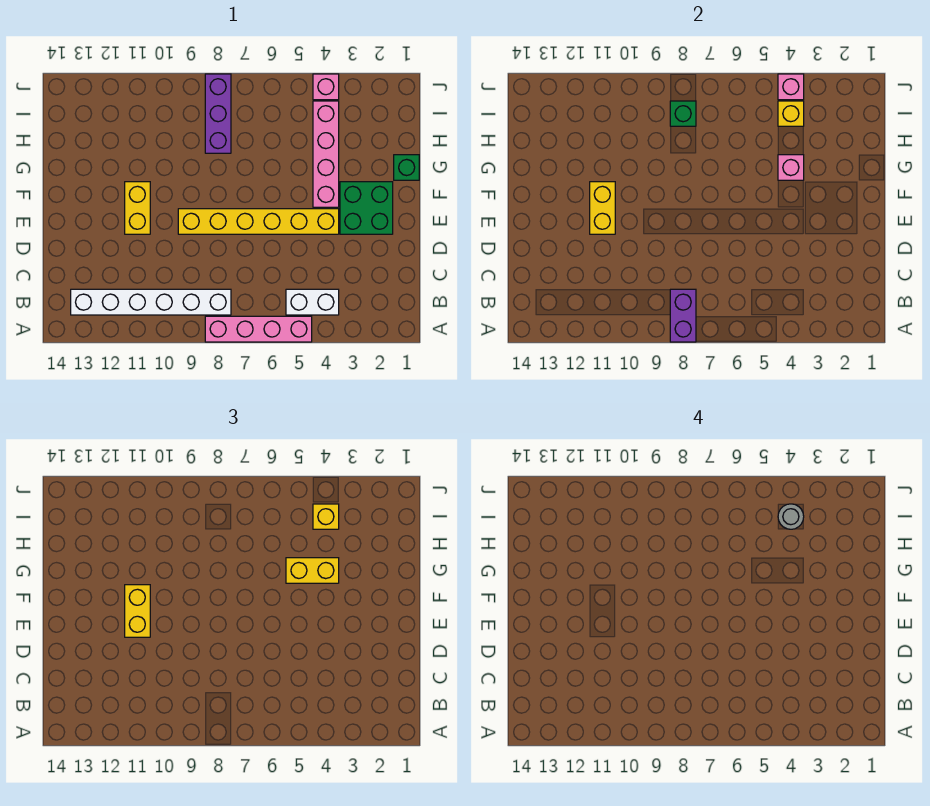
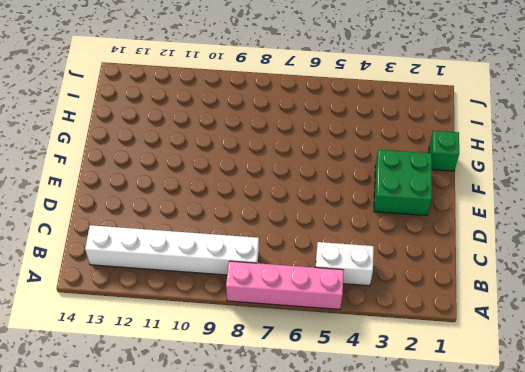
none -> yellow brick E4:E9 level 1
none -> yellow brick E11:F11 level 1
none -> pink brick F4:I4 level 1

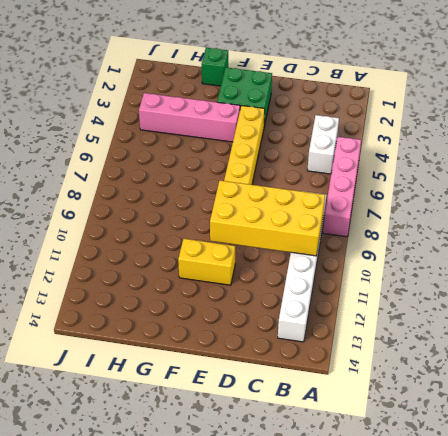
yellow brick B9:E10 level 2 -> none
none -> purple brick H8:J8 level 1
none -> pink brick J4 level 1
none -> purple brick A8:B8 level 2

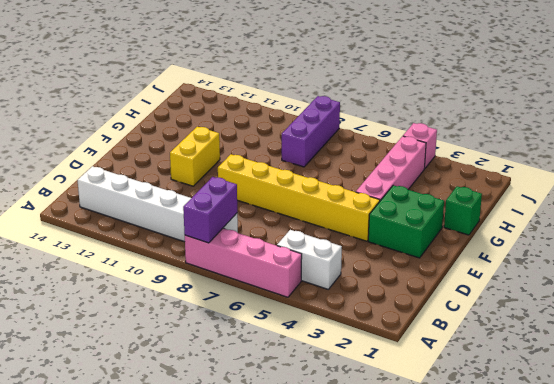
none -> yellow brick E11:F11 level 2
none -> pink brick G4 level 2
none -> yellow brick I4 level 2

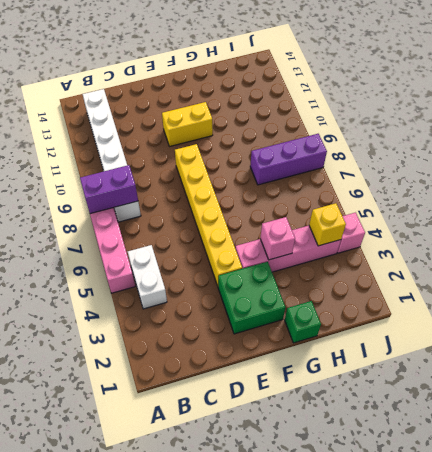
none -> yellow brick E11:F11 level 2
none -> green brick I8 level 2
none -> pink brick J4 level 2

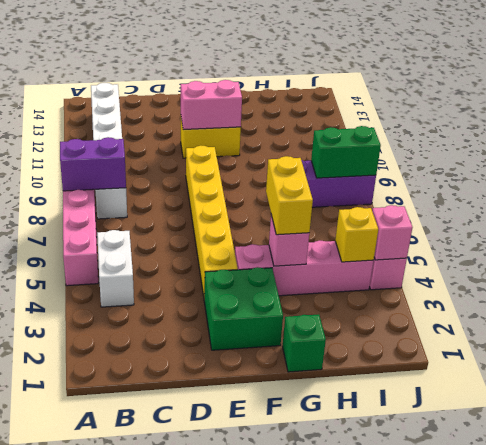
pink brick E11:F11 level 2 -> yellow brick E11:F11 level 2
green brick I8:J8 level 2 -> green brick I8 level 2
none -> yellow brick E11:F11 level 3
none -> yellow brick I4 level 3
none -> grey round brick I4 level 4

